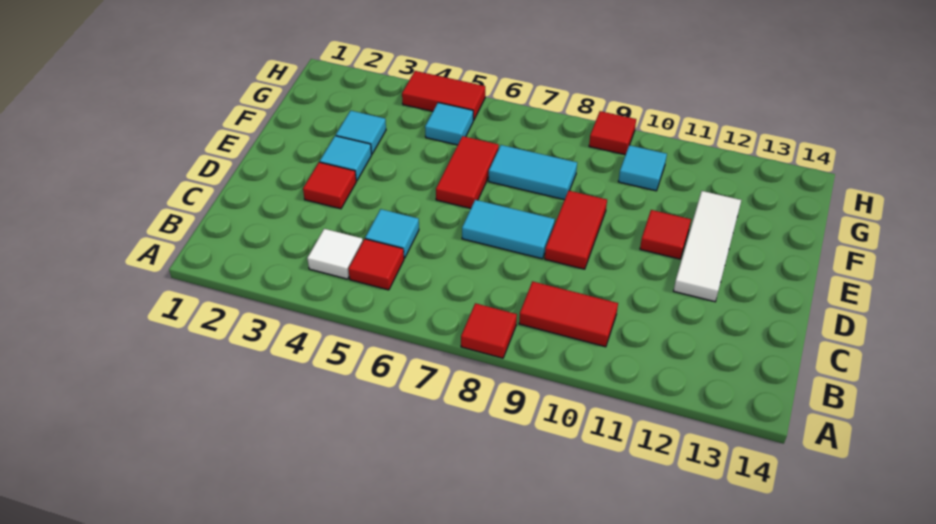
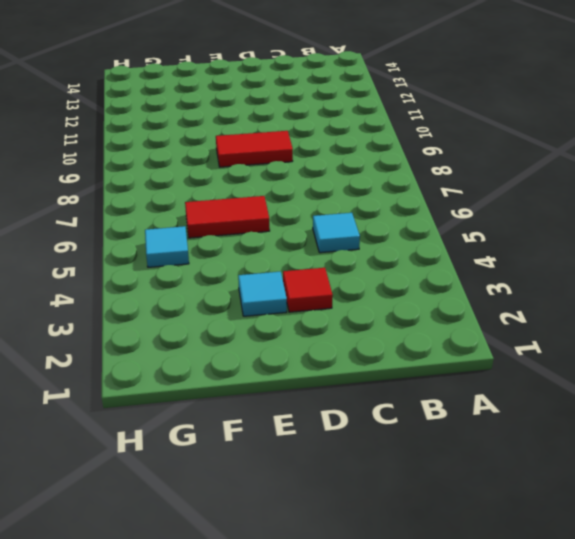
none -> red tile A8 level 1
none -> white tile B4 level 1
none -> red tile B5 level 1

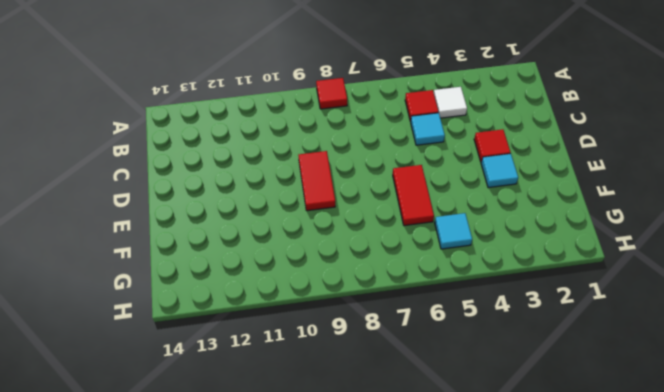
none -> red tile B9:B10 level 1
none -> cyan tile D7:D8 level 1
none -> white tile D12:F12 level 1

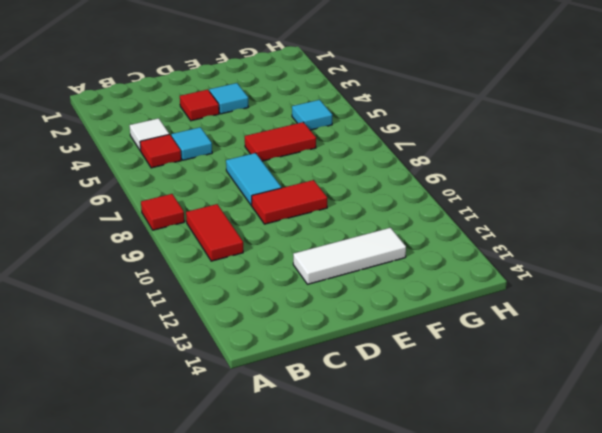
none -> red tile E11 level 1
none -> cyan tile F3 level 1
none -> cyan tile F7:F8 level 1

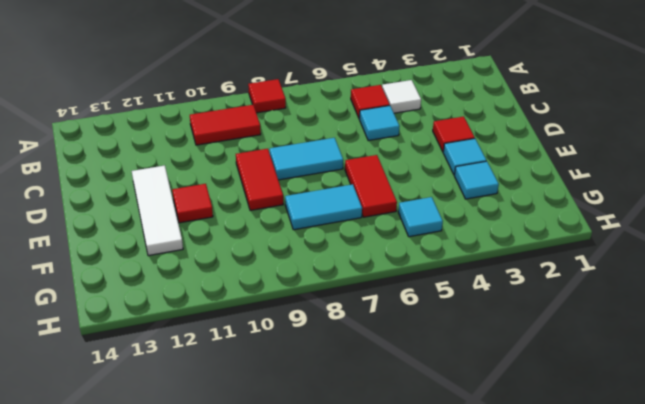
none -> cyan tile G10 level 1
none -> red tile H4:H5 level 1
none -> red tile H9 level 1

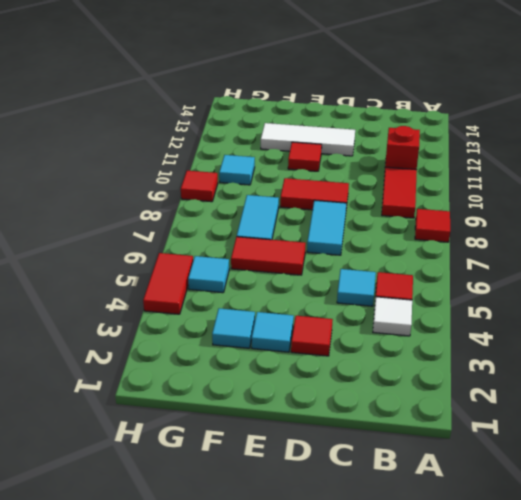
red brick B11 level 1 -> none

